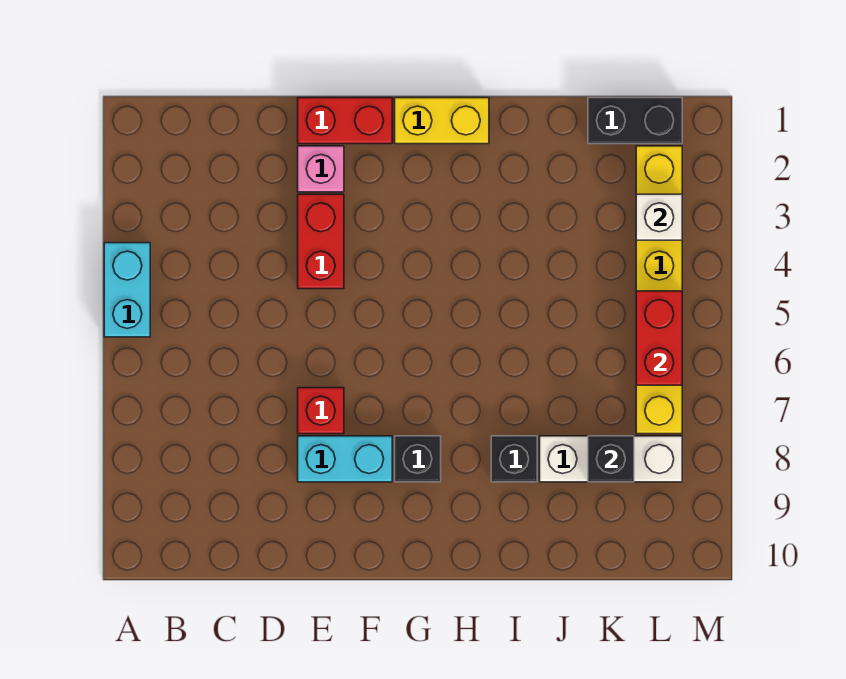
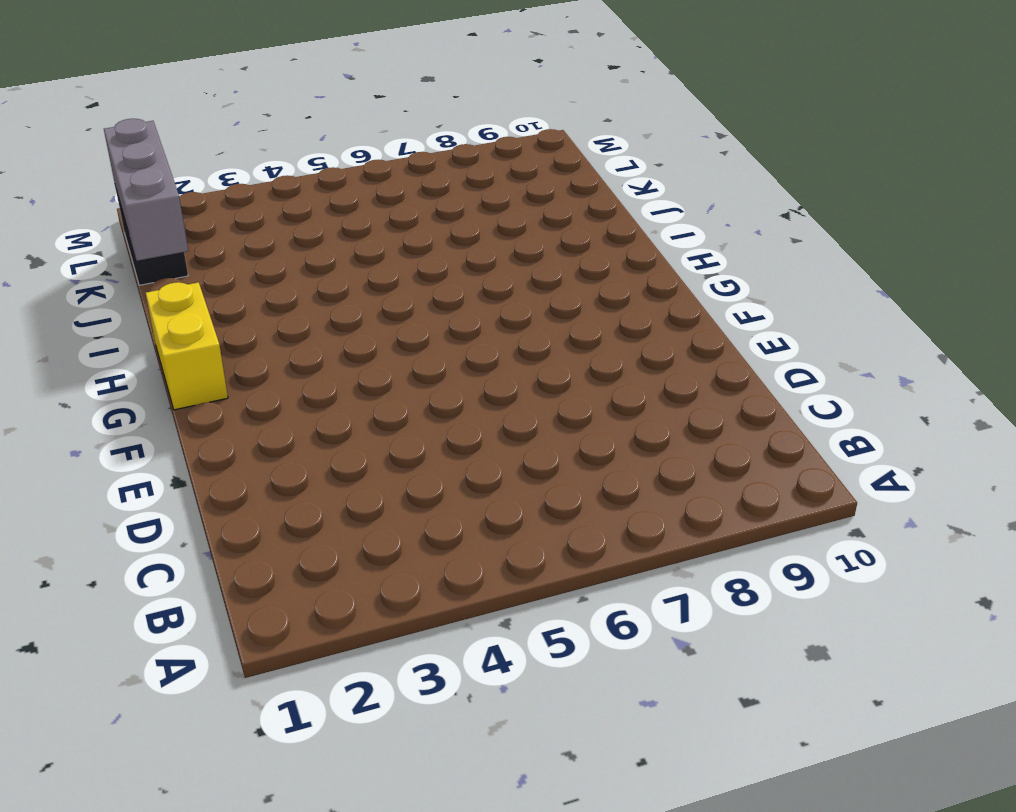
grey brick J1:L1 level 2 -> none
none -> cyan brick A4:A5 level 1
none -> red brick E1:F1 level 1
none -> pink brick E2 level 1

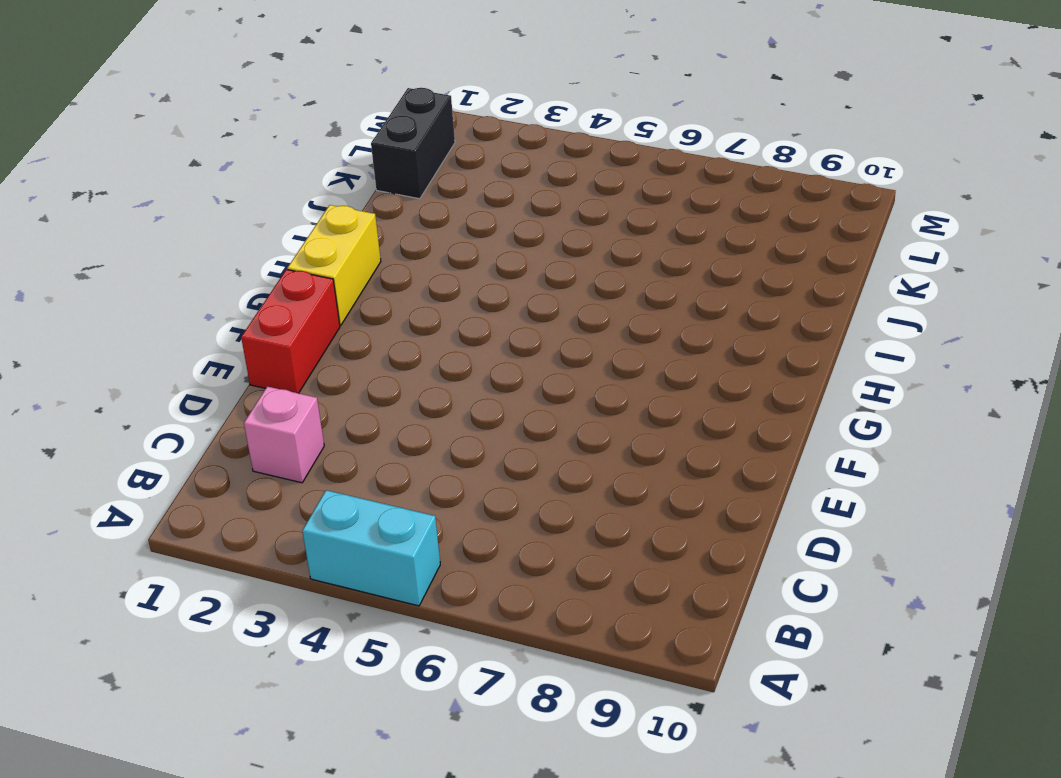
pink brick C2 level 1 -> pink brick E2 level 1
none -> red brick E3:E4 level 1
none -> red brick E7 level 1
none -> cyan brick E8:F8 level 1

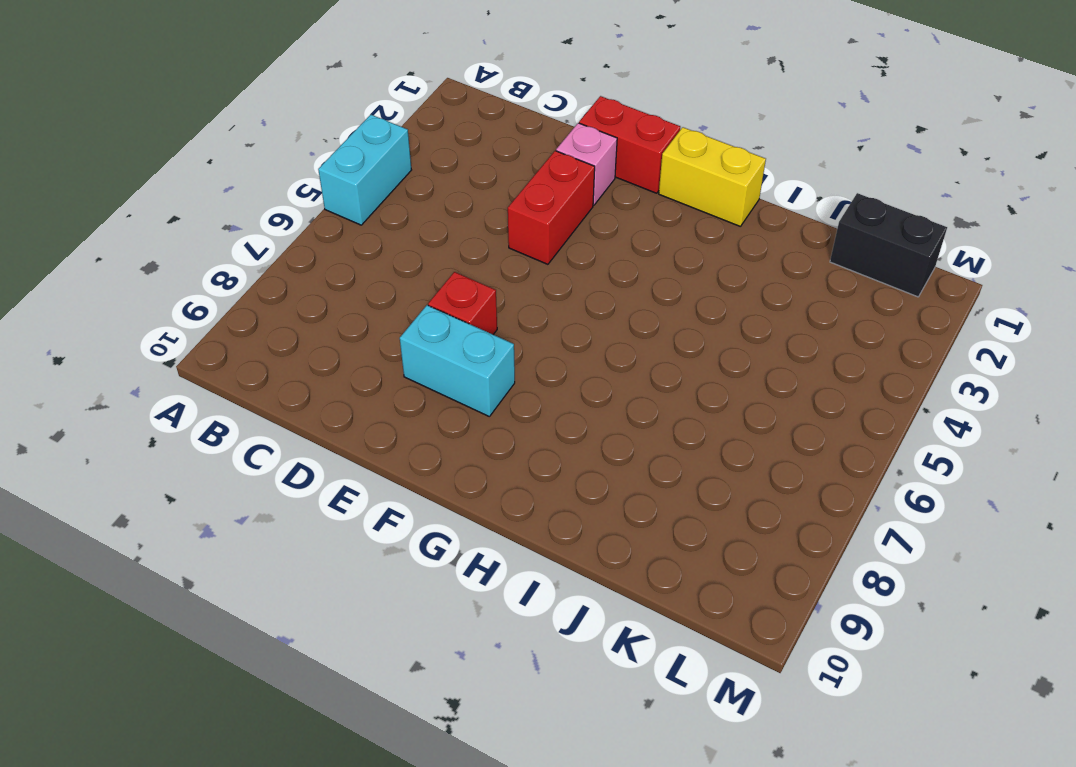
none -> black brick G8 level 1
none -> black brick I8 level 1
none -> white brick J8:L8 level 1

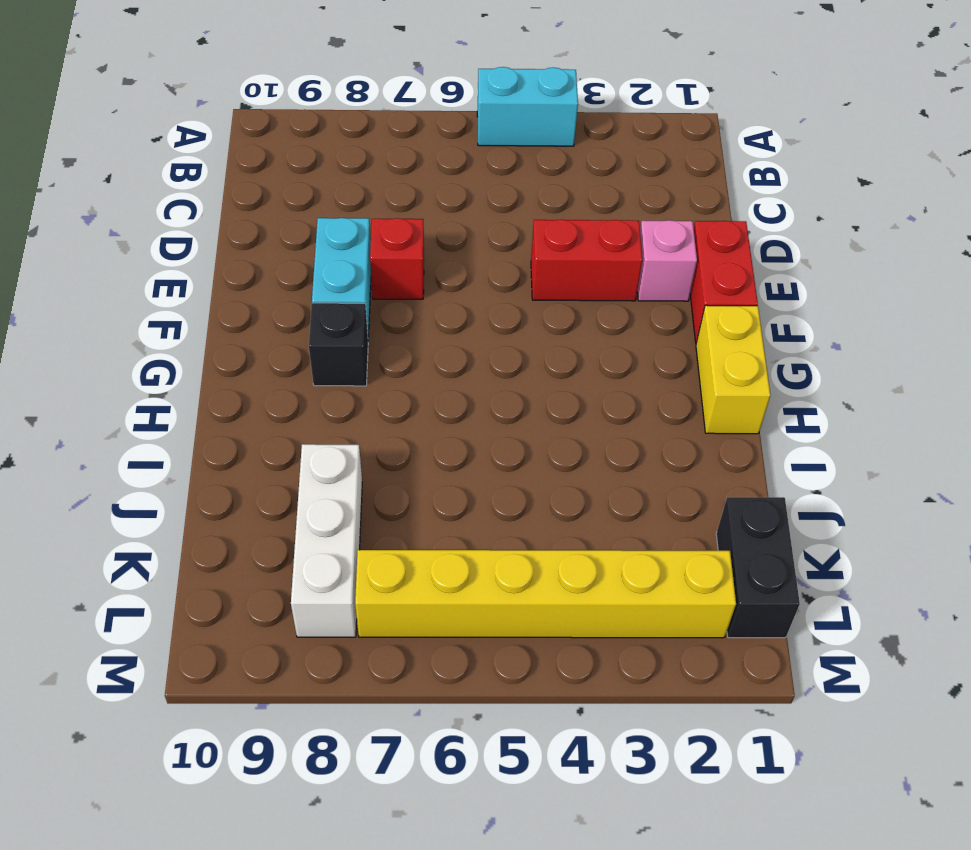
none -> black brick I8 level 1
none -> black brick K8 level 2
none -> white brick L3 level 2

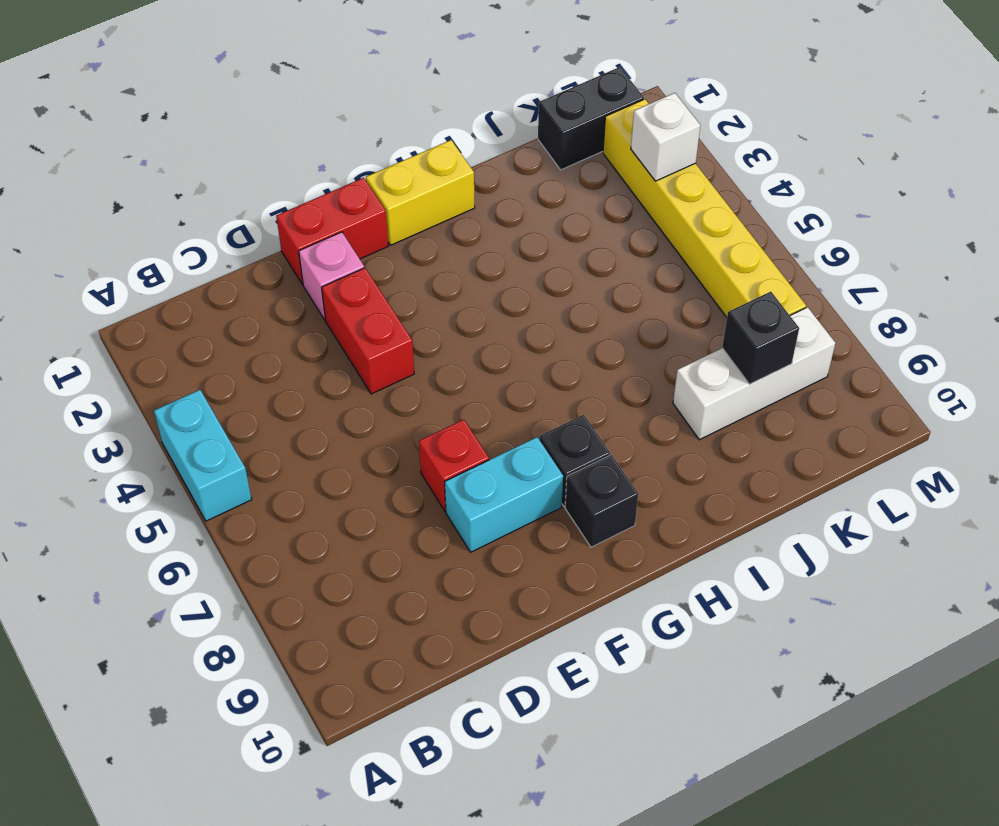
black brick G9 level 1 -> black brick I8 level 1
none -> red brick L5:L6 level 2

